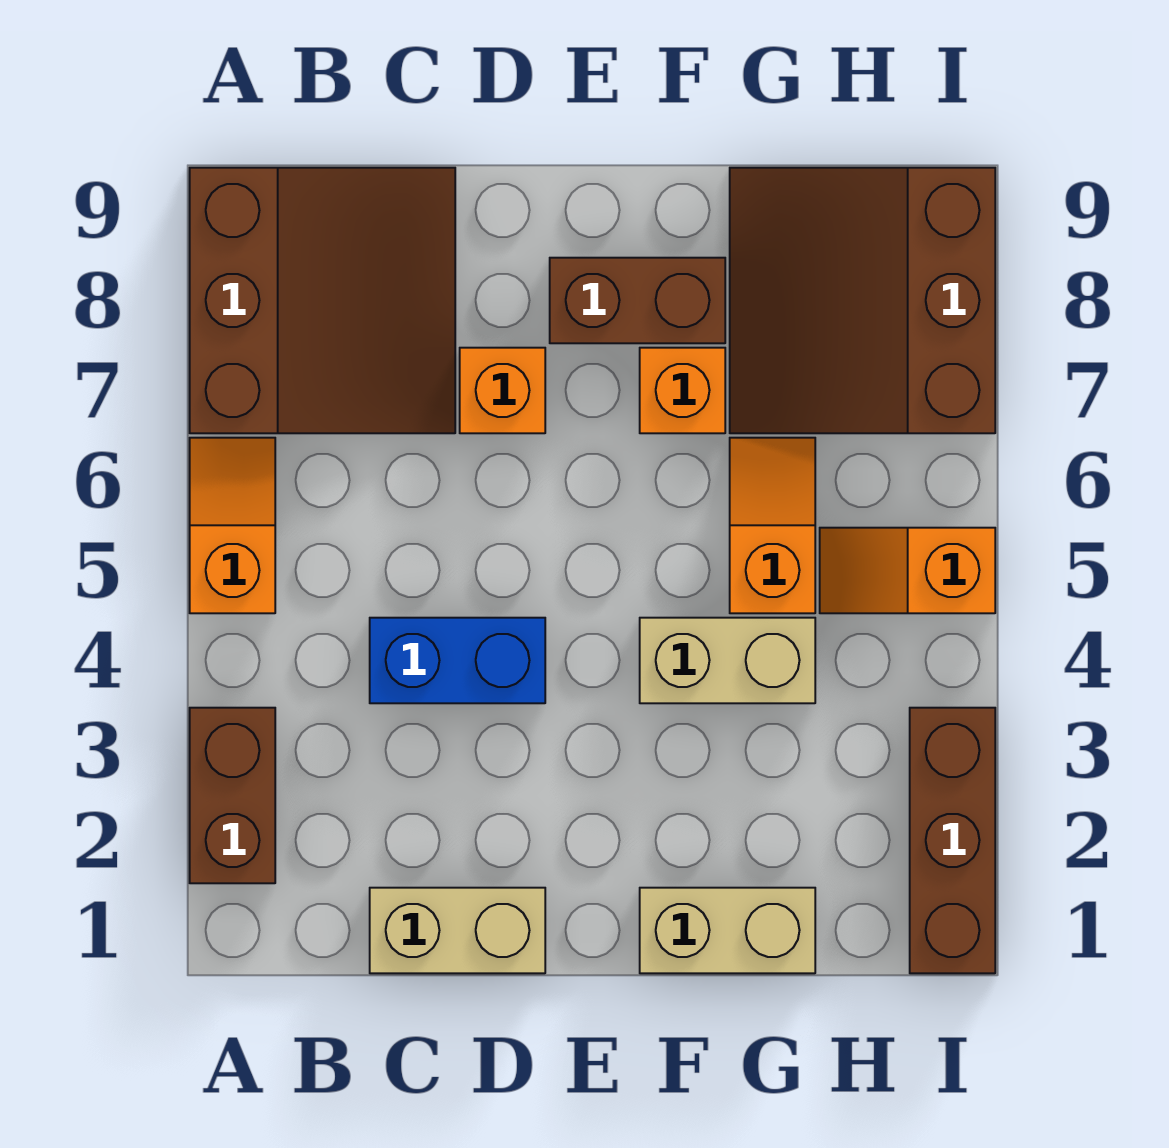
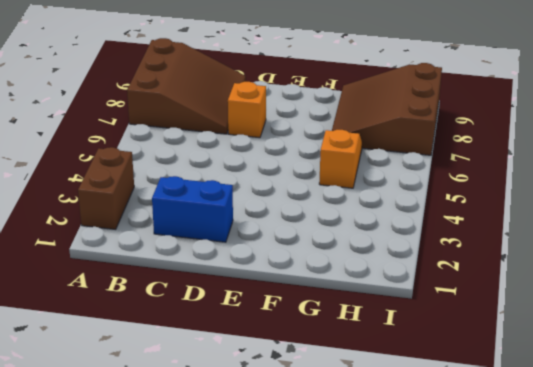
blue brick C2:D2 level 1 -> blue brick C4:D4 level 1
none -> orange slope A5:A6 level 1 top 5
none -> tan brick C1:D1 level 1
none -> brown brick E8:F8 level 1

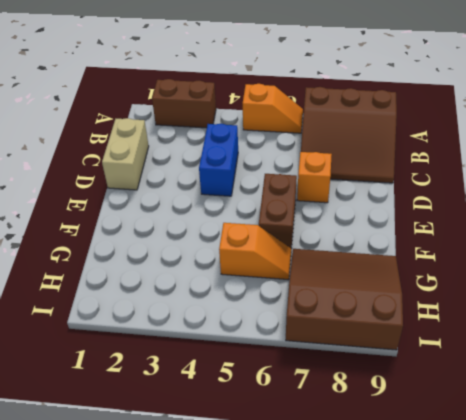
brown brick E6:F6 level 1 -> brown brick E8:F8 level 1
none -> tan brick F1:G1 level 1
none -> tan brick F4:G4 level 1
none -> orange brick F7 level 1

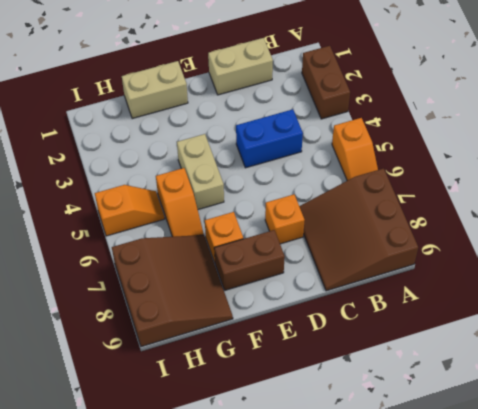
tan brick F4:F5 level 1 -> tan brick F4:G4 level 1
none -> brown brick I1:I3 level 1

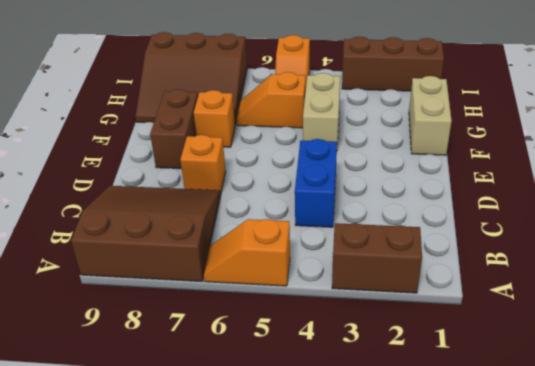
none -> tan brick C1:D1 level 1

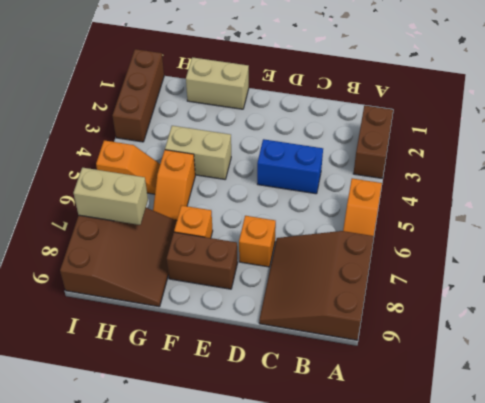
tan brick H7:I7 level 2 -> tan brick C1:D1 level 1

